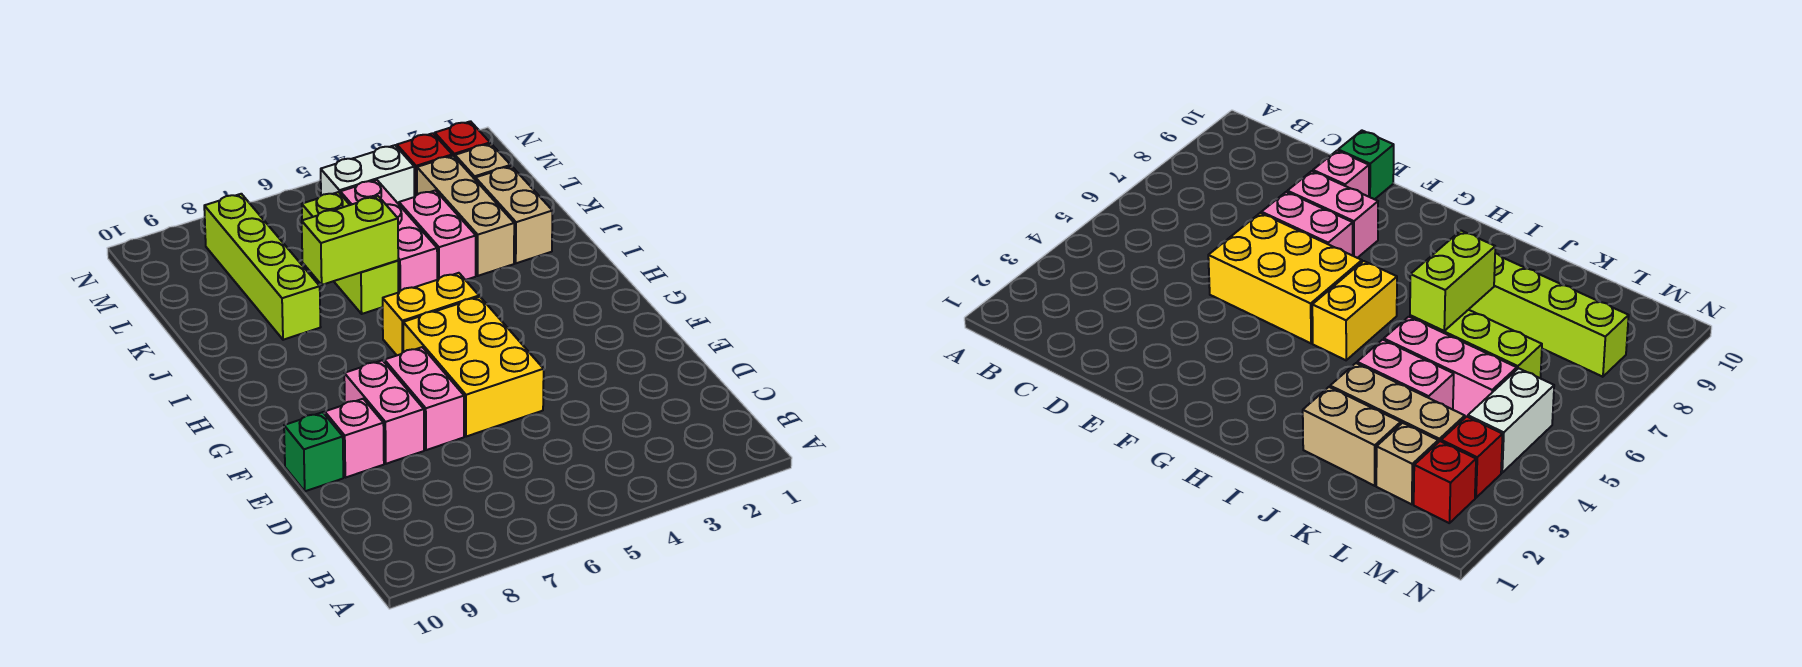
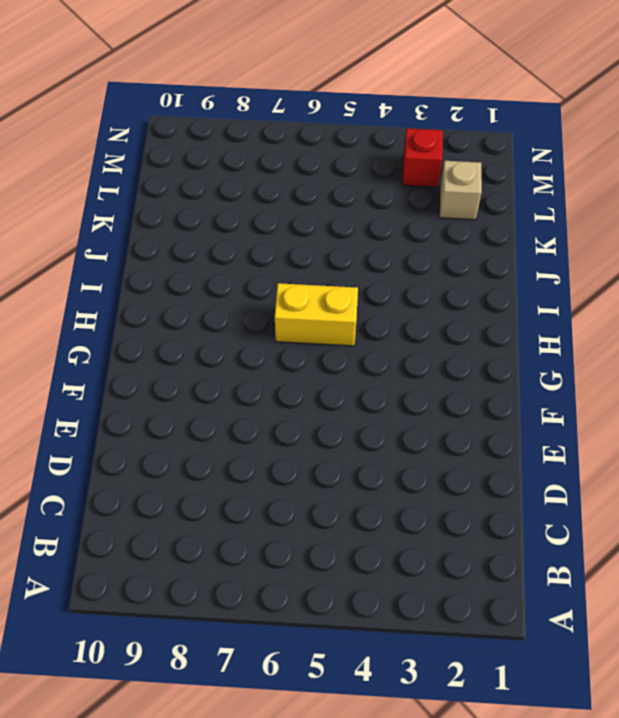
none -> yellow brick E5:G6 level 1
none -> pink brick E7:F7 level 1
none -> pink brick E8:F8 level 1

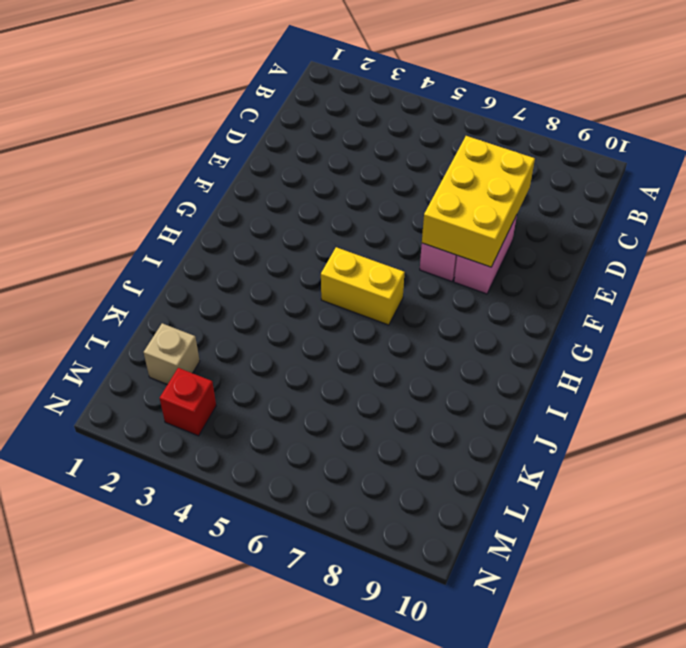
yellow brick D7:F8 level 2 -> yellow brick E5:G6 level 1
none -> pink brick E9 level 1
none -> green brick E10 level 1
none -> tan brick J2:K2 level 1

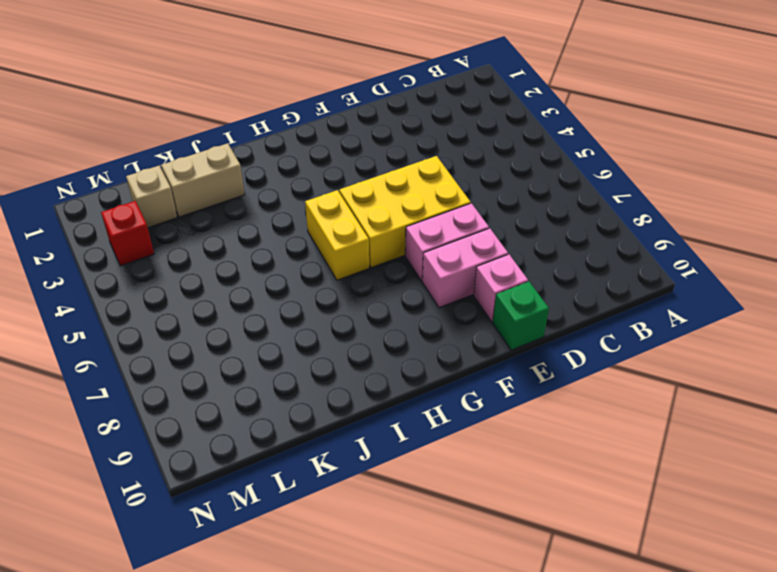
none -> tan brick J3:L3 level 1
none -> pink brick J4:K4 level 1
none -> pink brick J5:L5 level 1

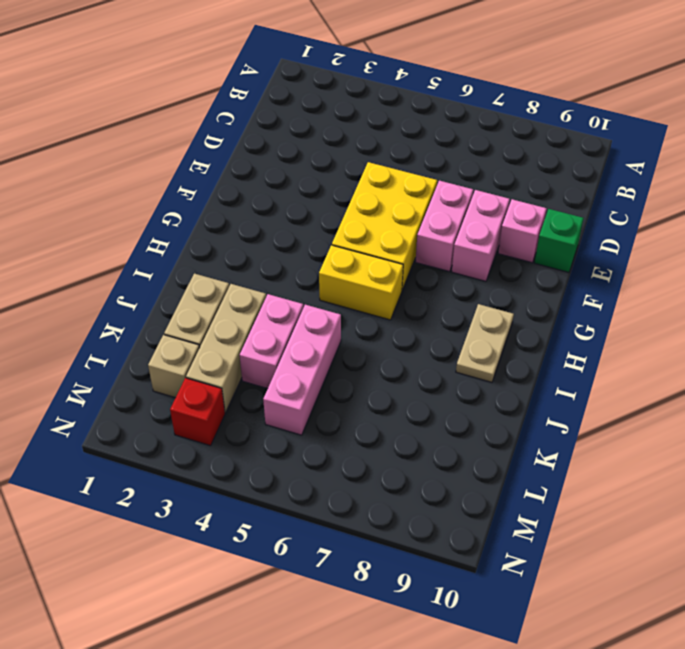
tan plate H9:I9 level 1 -> none
none -> lime brick J6:L6 level 1
none -> lime brick J8:M8 level 1
none -> red brick M2 level 1

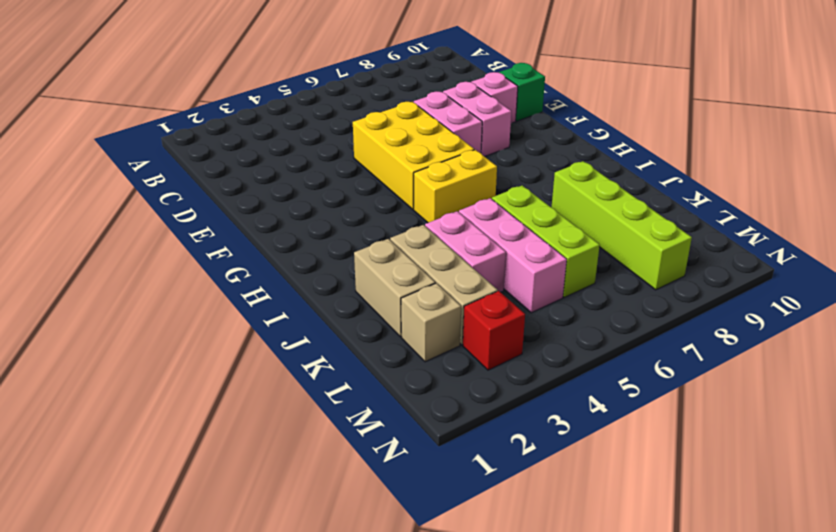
none -> red brick M2 level 1
none -> white brick M4:M5 level 1
none -> lime brick J6:J7 level 2

